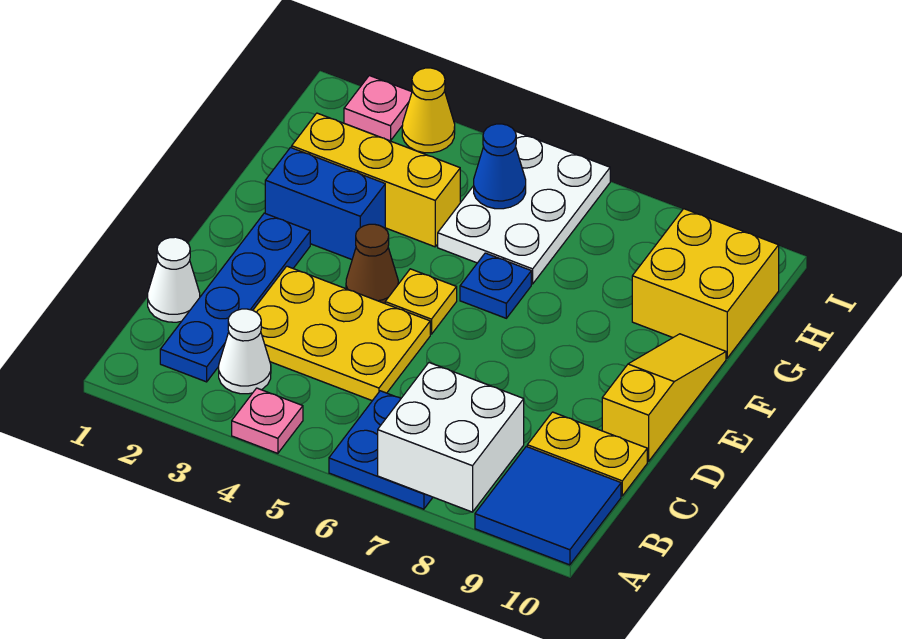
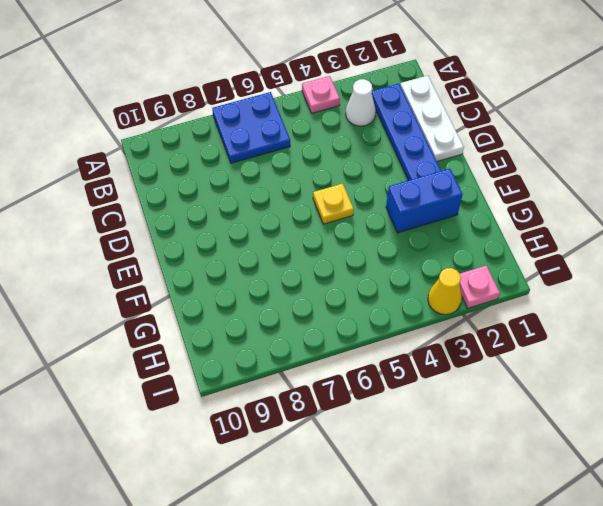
white plate B1:D1 level 1 -> white cone C1 level 1
none -> blue tile A9:B10 level 1
none -> yellow plate C3:D5 level 1
none -> yellow plate C9:C10 level 1

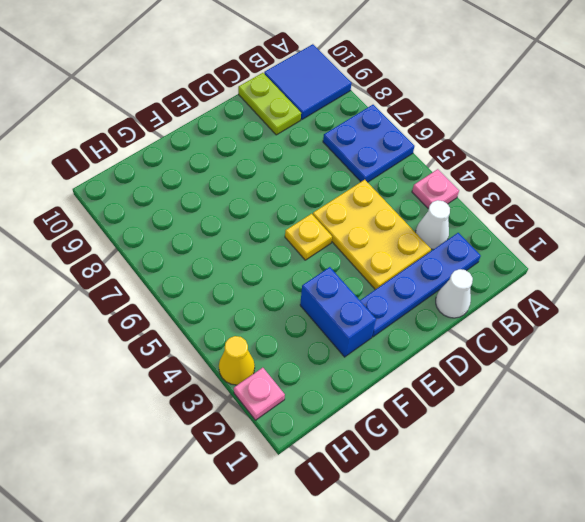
lime plate C9:C10 level 1 -> yellow plate C9:C10 level 1
none -> yellow slope D10:F10 level 1 top D
none -> brown cone E4 level 1
none -> blue plate F6 level 1

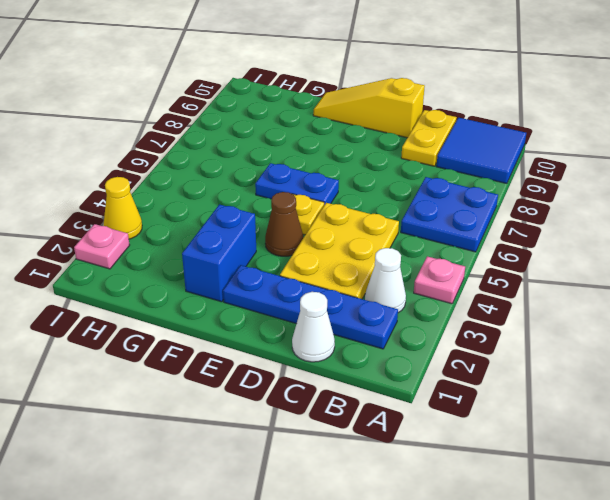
blue plate E6:F6 level 1 -> blue plate F6 level 1
none -> yellow brick G2:G4 level 1
none -> white plate G5:I6 level 1
none -> yellow brick G9:H10 level 1

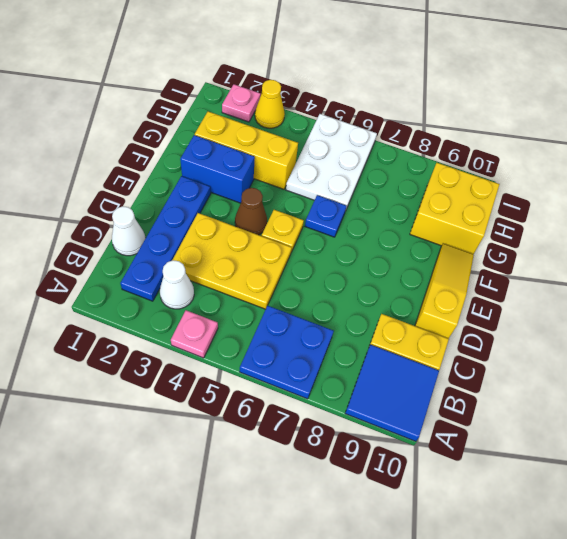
none -> white brick A7:B8 level 2
none -> blue cone H5 level 2

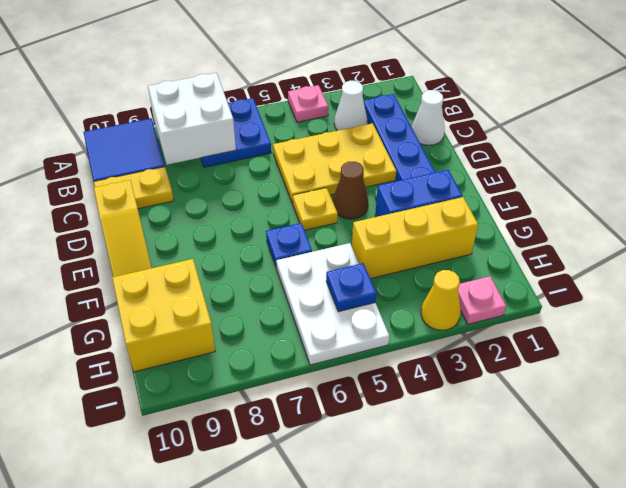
blue plate H5 level 2 -> blue cone H5 level 2

